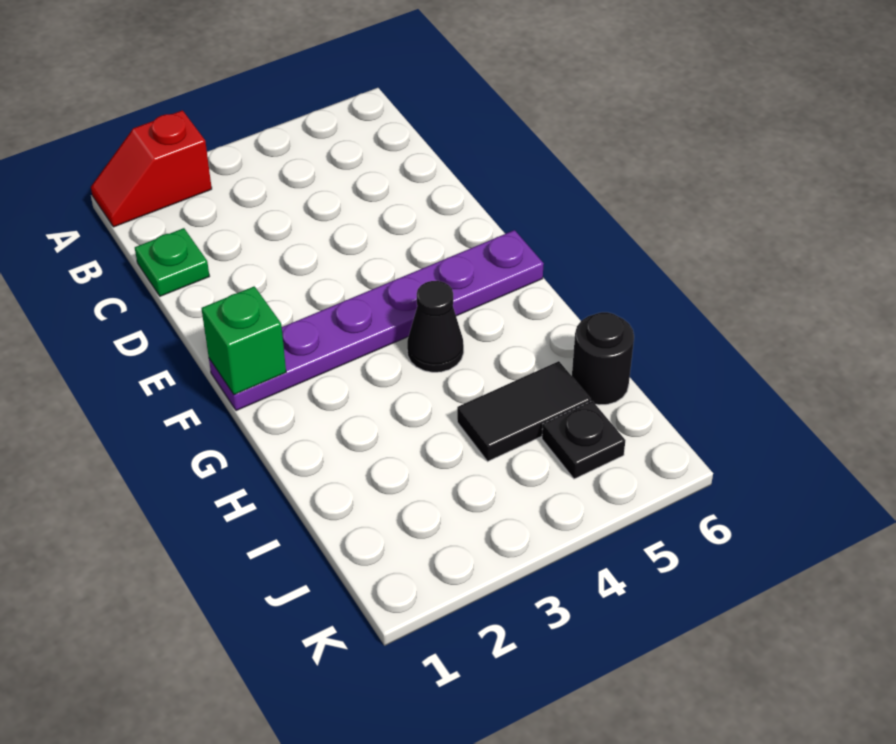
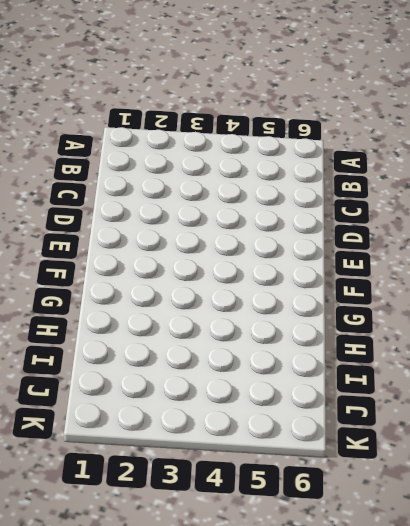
none -> red slope A1:A2 level 1 top 2
none -> green plate C1 level 1

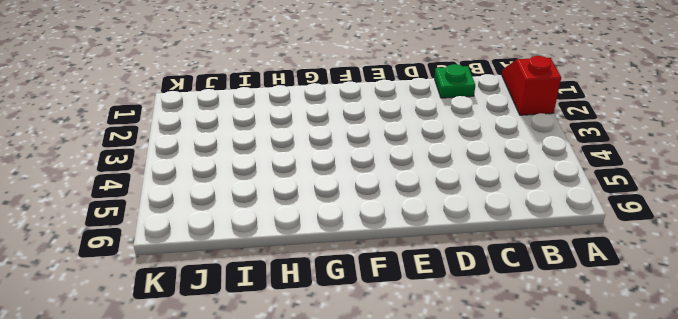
none -> purple plate F1:F6 level 1
none -> black cone G4 level 1

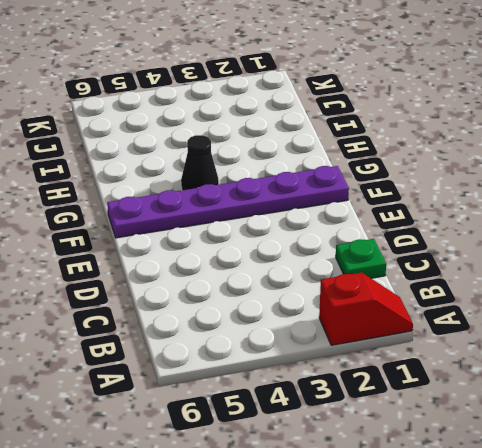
none -> black tile I4:I5 level 1
none -> black round brick I6 level 1

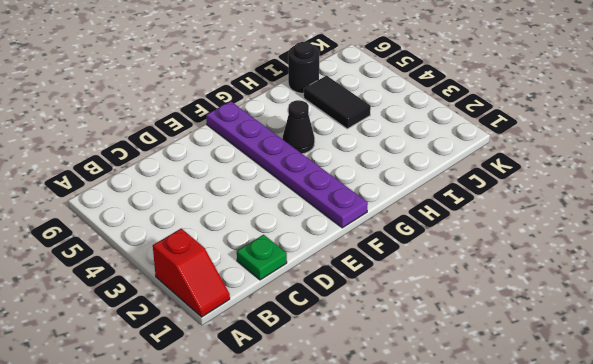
none -> black plate J5 level 1
none -> green brick F1 level 2

